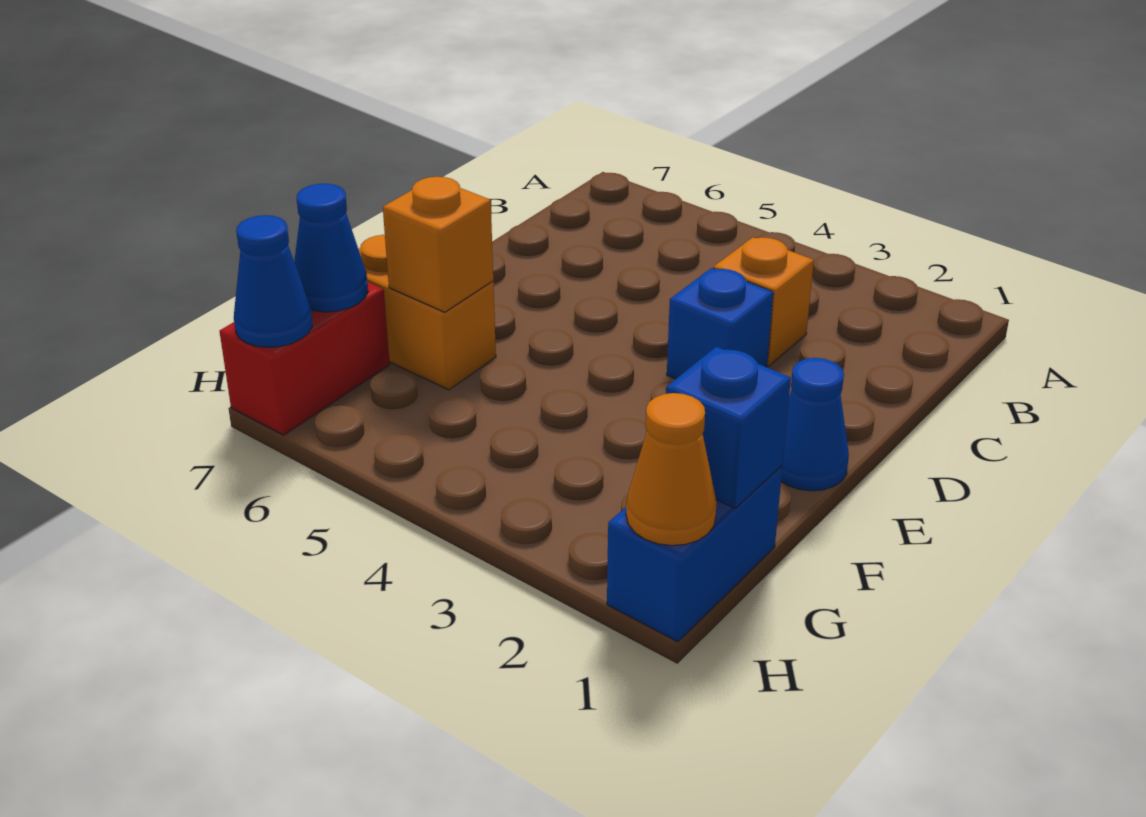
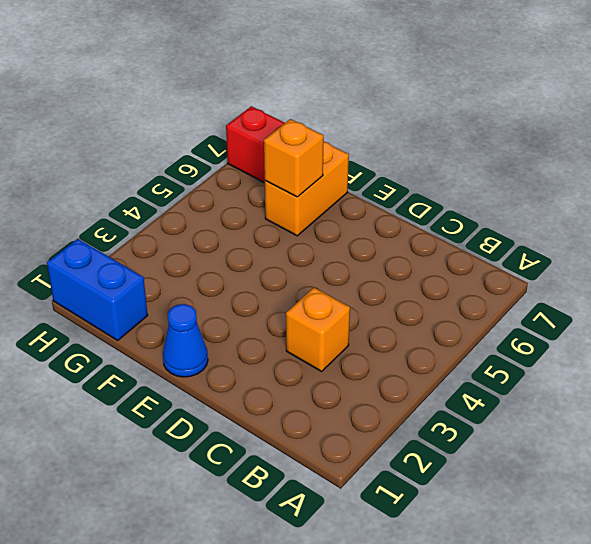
none -> blue brick D3 level 1
none -> blue brick G1 level 2

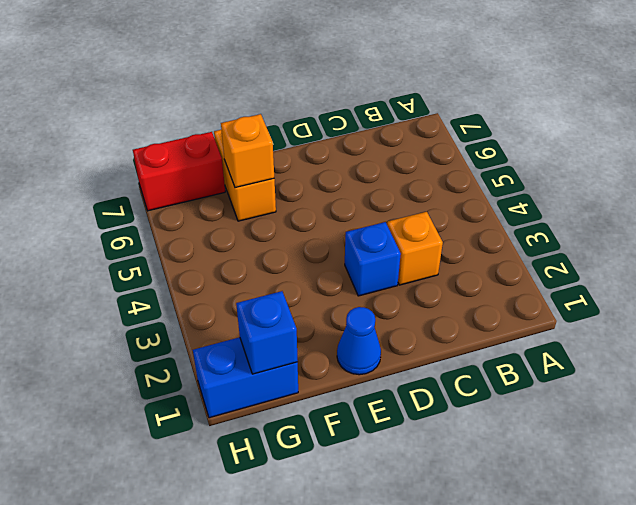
none -> blue cone G7 level 2
none -> orange cone H1 level 2

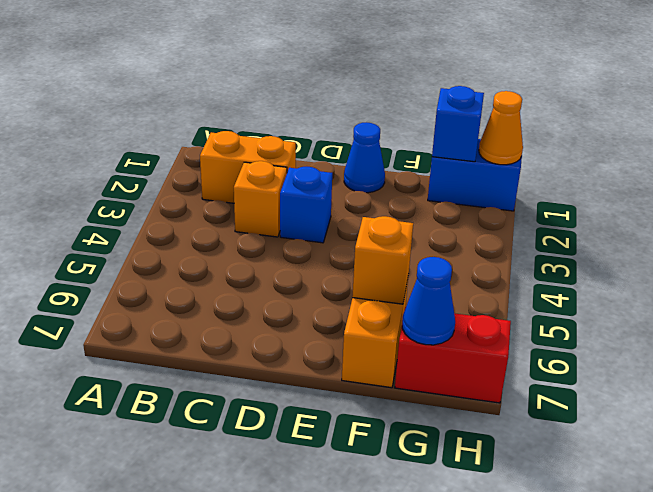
orange brick B2:C2 level 1 -> none
none -> blue cone H7 level 2

